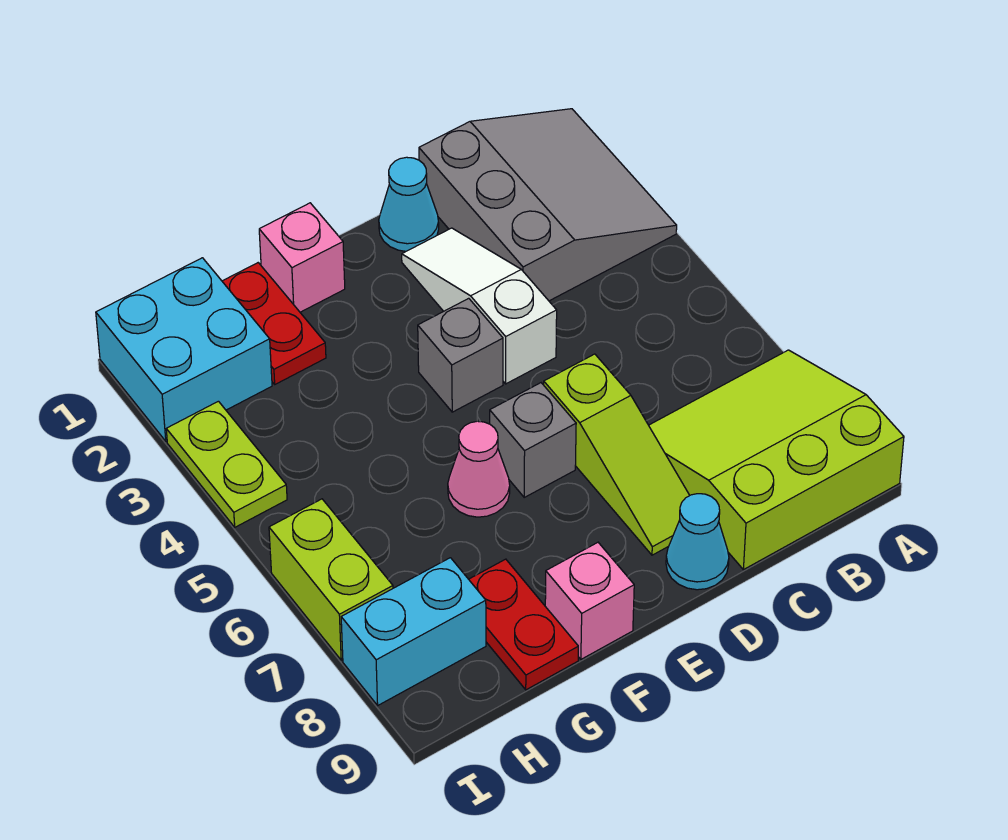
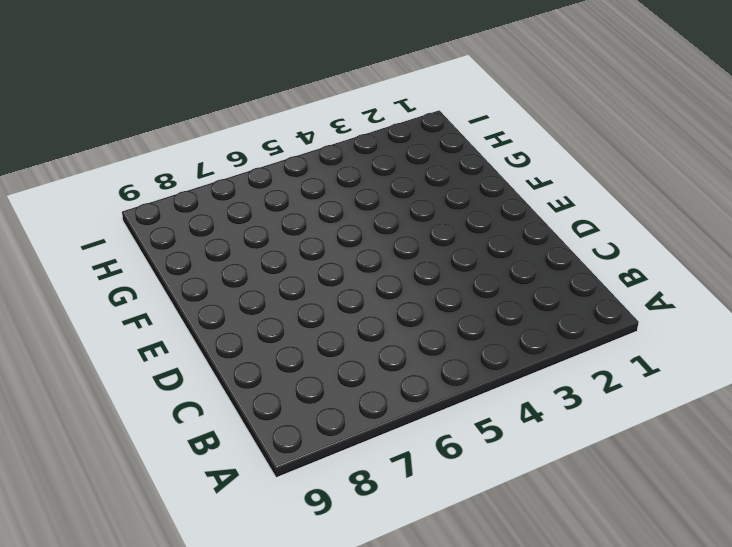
none -> grey slope A1:C3 level 1 top C
none -> lime slope A7:C9 level 1 top 9
none -> cyan cone D1 level 1

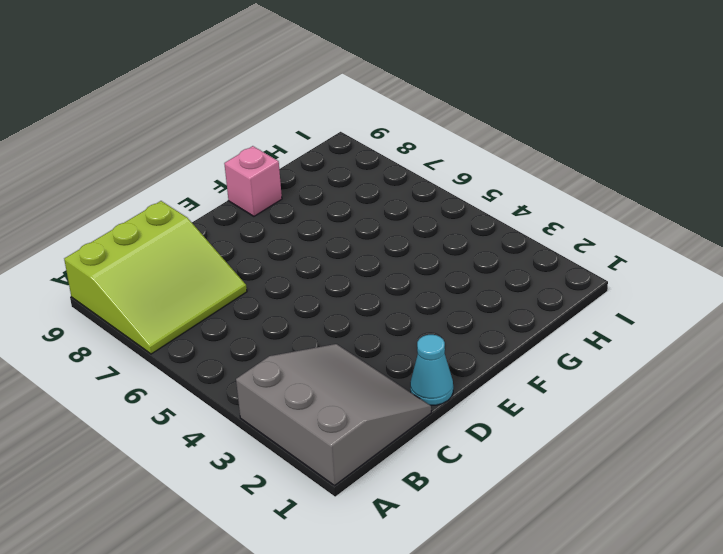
grey slope A1:C3 level 1 top A -> grey slope A1:C3 level 1 top C
none -> white slope D2:D4 level 1 top 4
none -> lime slope D6:D8 level 1 top 6
none -> cyan cone D9 level 1

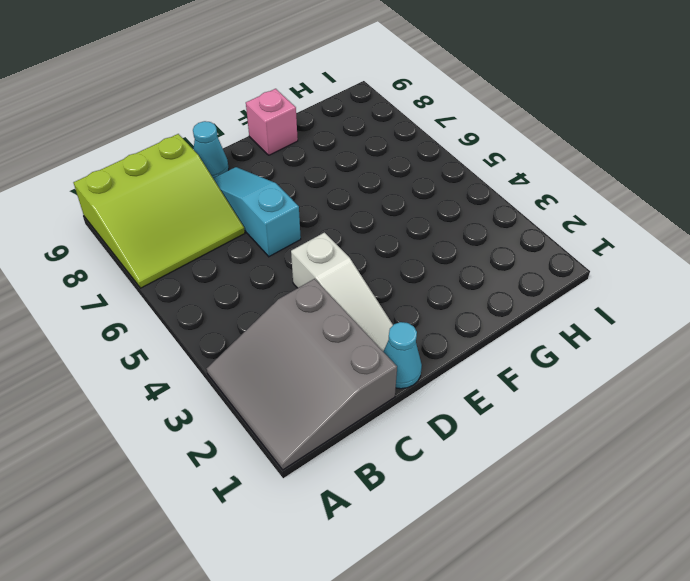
cyan slope D6:D8 level 1 top 6 -> lime slope D6:D8 level 1 top 6
none -> grey brick E4 level 1
none -> grey brick E6 level 1
none -> pink brick F1 level 1

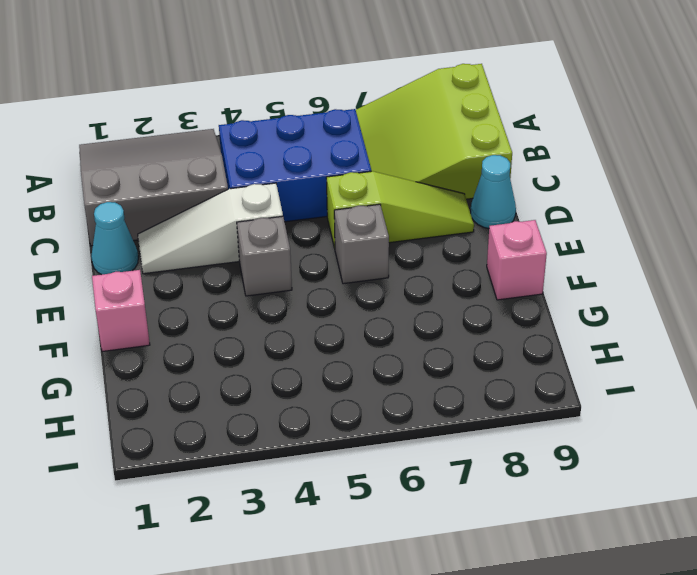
blue brick B4:C6 level 1 -> none
none -> pink cone F6 level 1
none -> red plate G1:G2 level 1
none -> red plate G8:G9 level 1

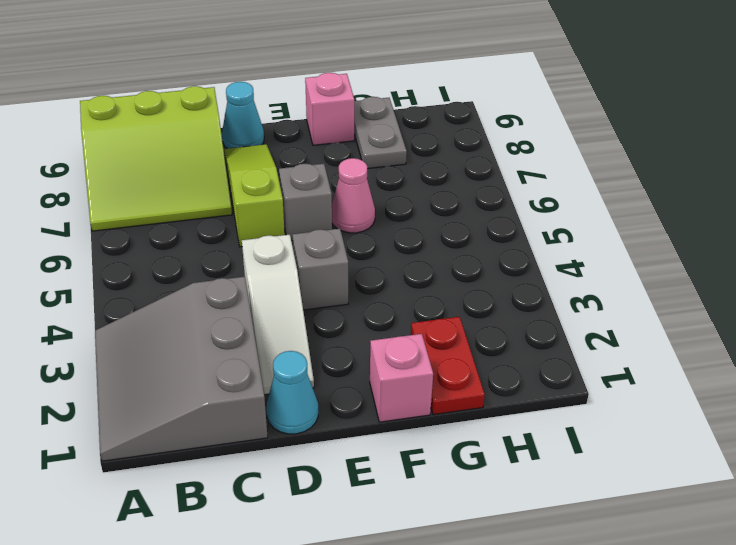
grey plate G8:G9 level 1 -> red plate G8:G9 level 1
none -> cyan brick H1:I2 level 1
none -> cyan brick H8:I8 level 1
none -> lime plate I3:I4 level 1

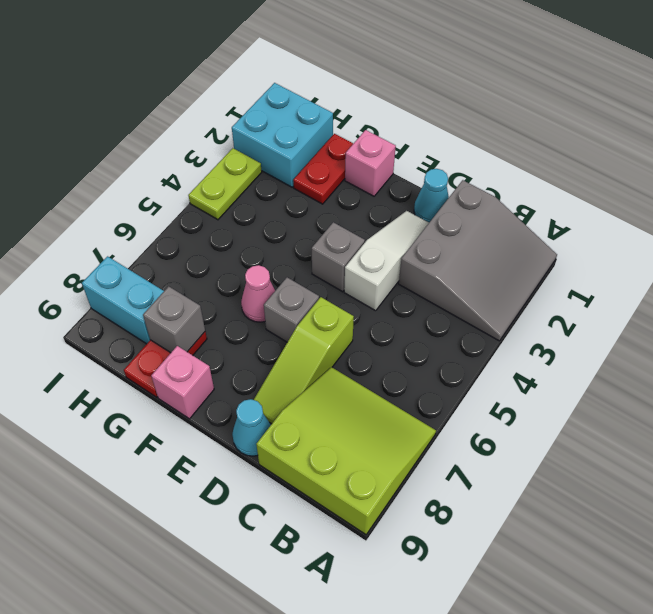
grey brick G8 level 2 -> none
none -> lime brick I6:I7 level 1

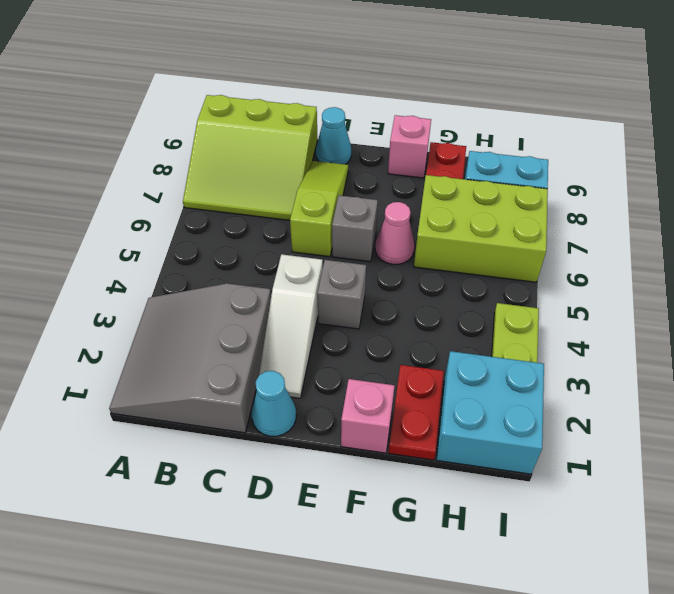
lime brick G6:I7 level 1 -> lime brick I6:I7 level 1

